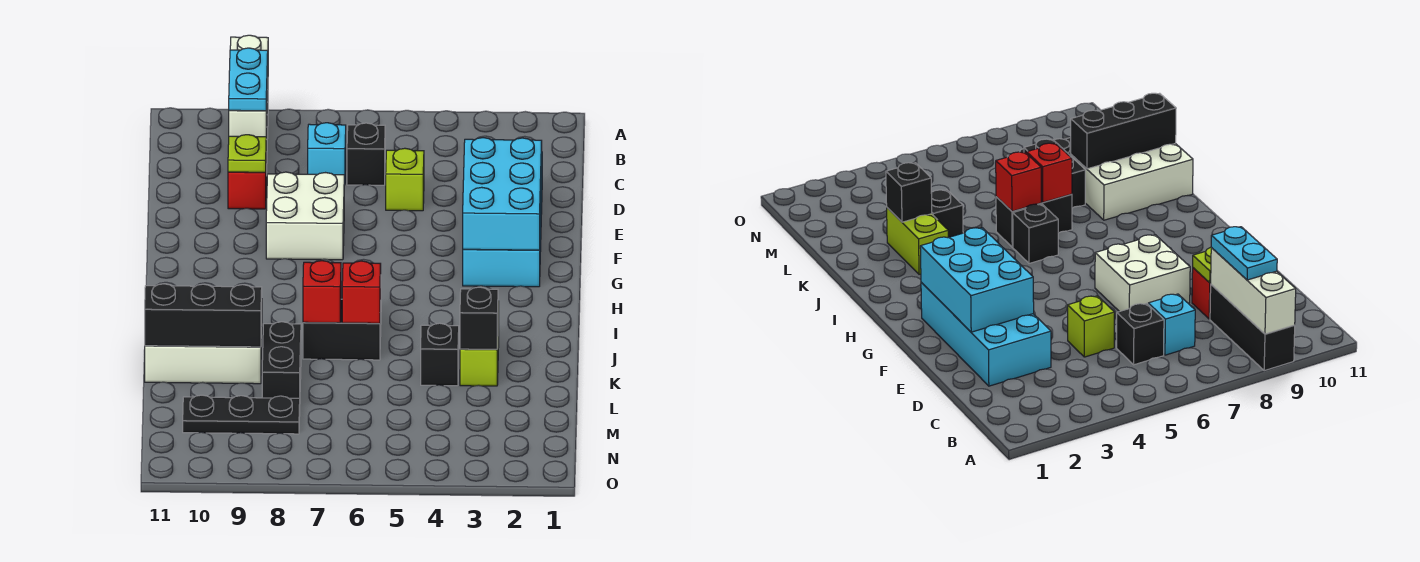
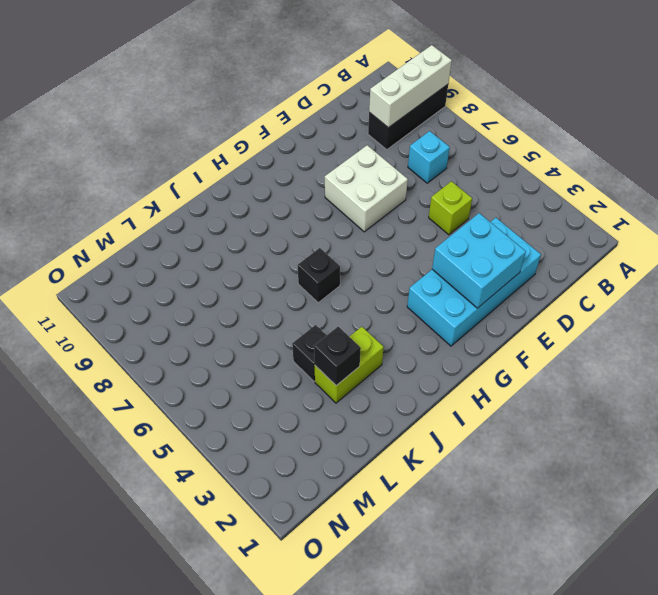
cyan brick E2:F3 level 2 -> cyan brick E2:G3 level 2
none -> black brick C6 level 1
none -> red brick D9 level 1
none -> black brick J6:J7 level 1

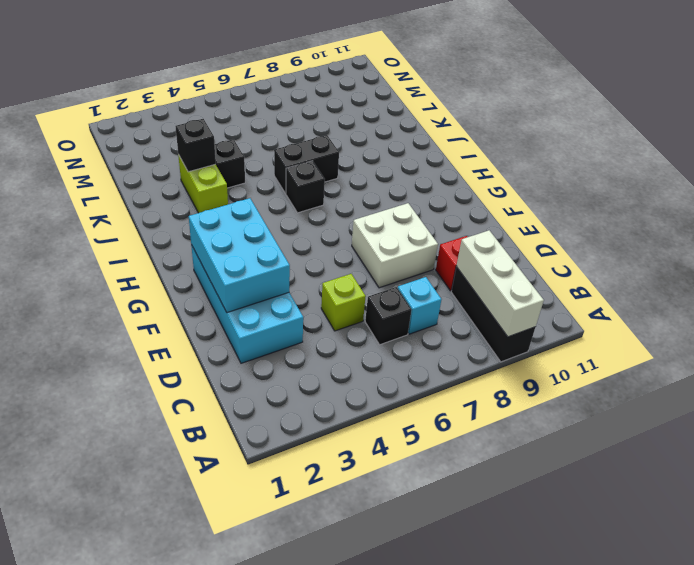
none -> white brick J9:K11 level 1
none -> black brick K8:L8 level 1
none -> black plate M8:M10 level 1

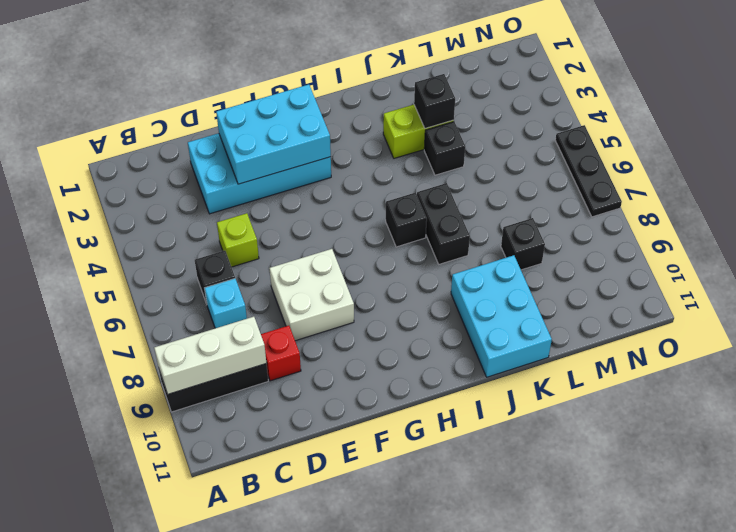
cyan brick J9:K11 level 1 -> white brick J9:K11 level 1
black brick L8 level 1 -> black brick K8:L8 level 1
black plate O5:O7 level 1 -> black plate M8:M10 level 1
none -> lime plate D9 level 2
none -> red brick J6 level 2
none -> red brick J7 level 2

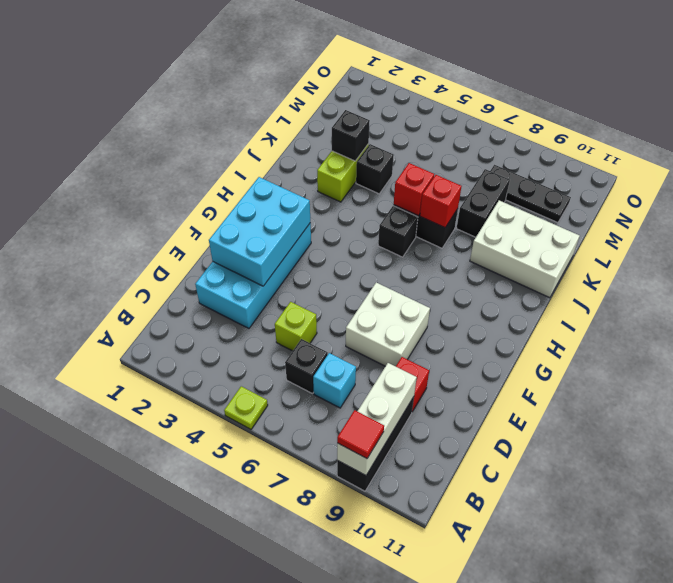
lime plate A5 level 1 -> lime plate D9 level 2
red tile A9 level 3 -> none
none -> black brick K9:K11 level 2
none -> cyan plate B9:C9 level 3

